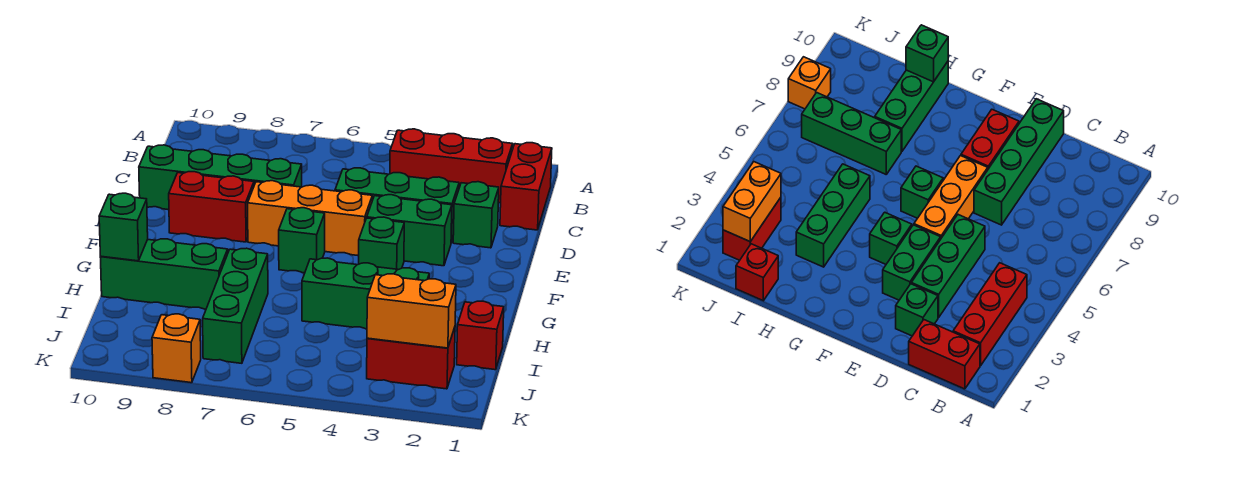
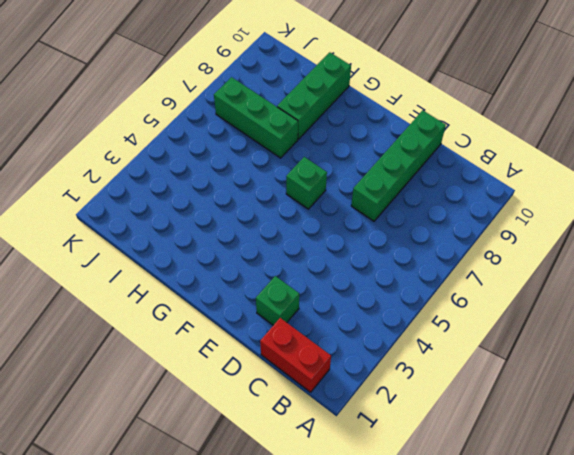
none -> red brick B2:B4 level 1
none -> green brick D3:D5 level 1
none -> green brick E3:E4 level 1

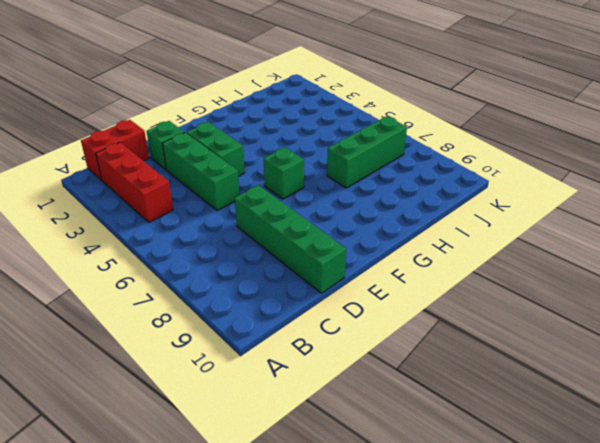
none -> orange brick E5:E7 level 1
none -> red brick E8:E9 level 1
none -> green brick F4 level 1

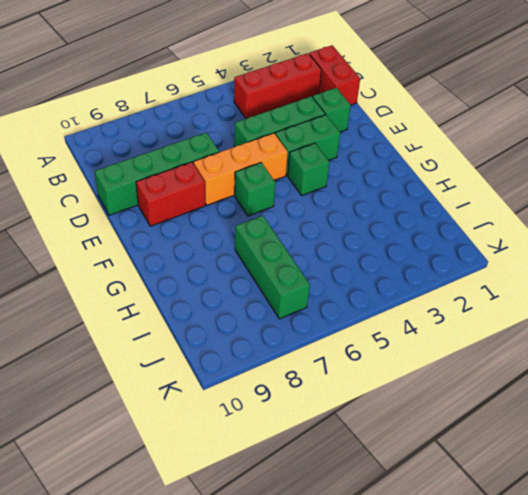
none -> green brick H3:H5 level 1
none -> green brick H8:H10 level 1
none -> red brick I1 level 1

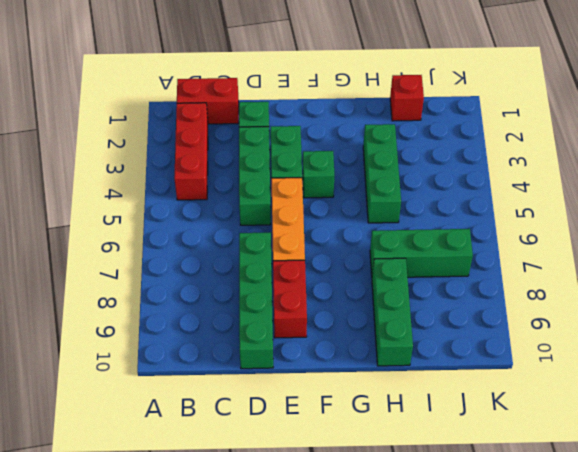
none -> green brick F6 level 1
none -> red brick J2:J3 level 1
none -> orange brick K8 level 1

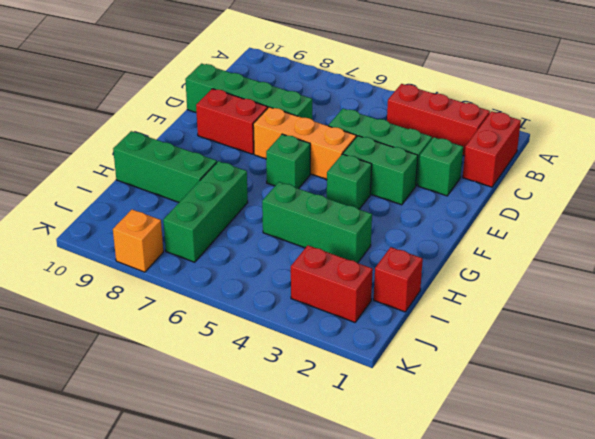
none -> green brick H10 level 2
none -> orange brick J2:J3 level 2

